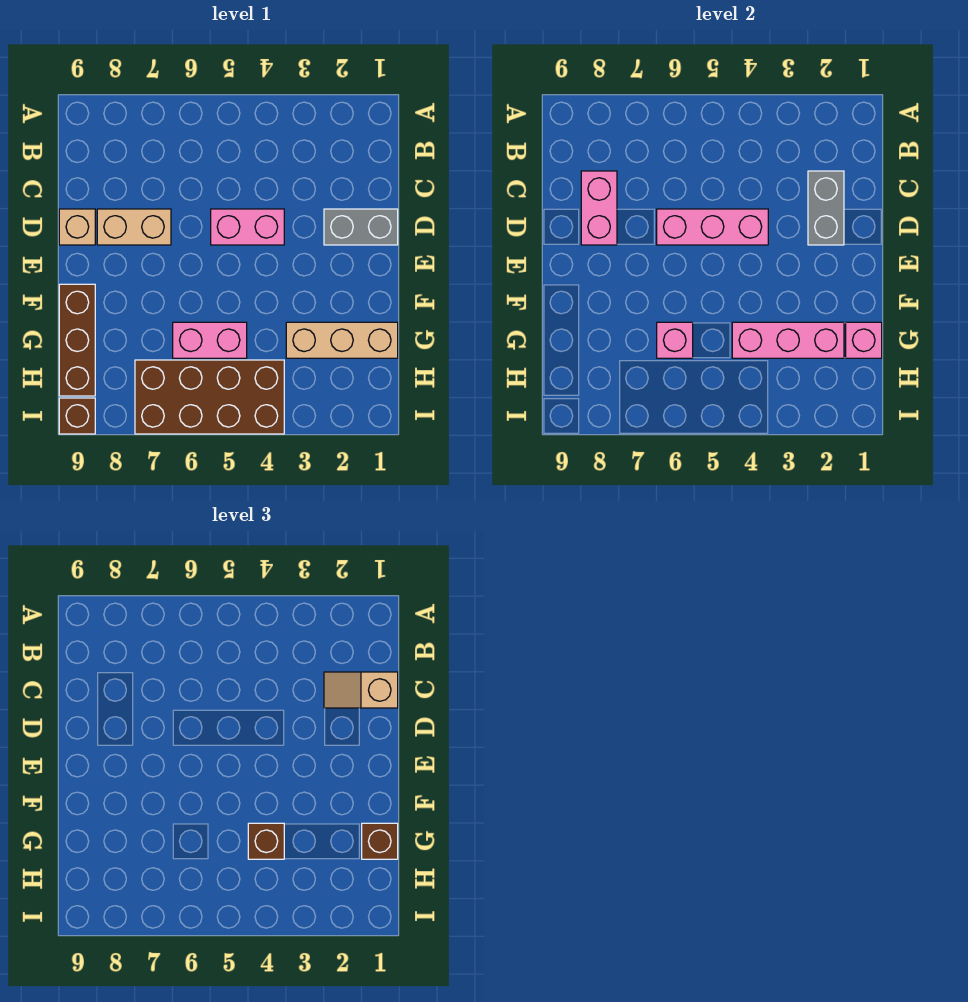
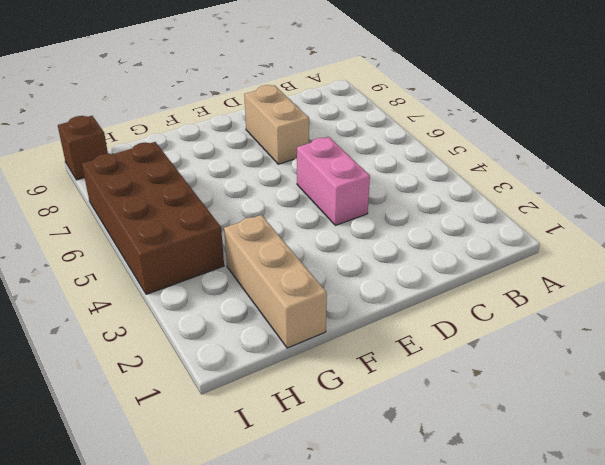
none -> grey brick D1:D2 level 1
none -> tan brick D9 level 1
none -> brown brick F9:H9 level 1

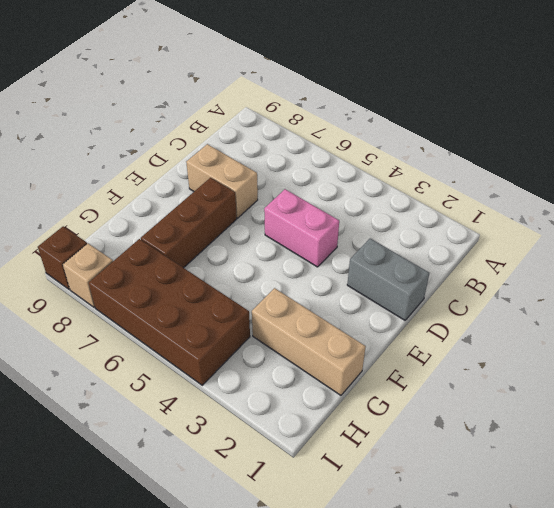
brown brick E7:G7 level 1 -> brown brick F9:H9 level 1
tan brick I8 level 1 -> tan brick D9 level 1
none -> pink brick G5:G6 level 1
none -> grey brick C2:D2 level 2
none -> pink brick C8:D8 level 2

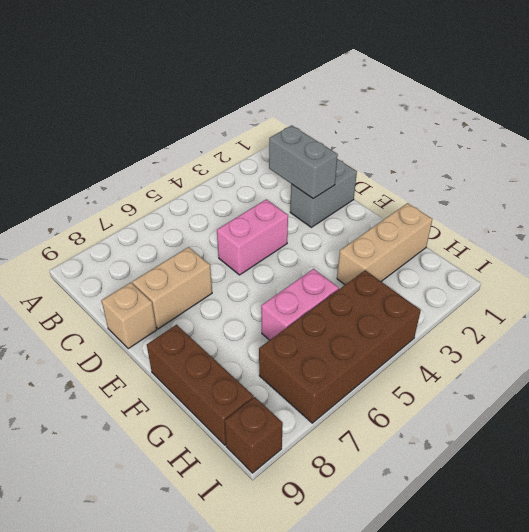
none -> pink brick C8:D8 level 2
none -> pink brick D4:D6 level 2
none -> pink brick G1 level 2

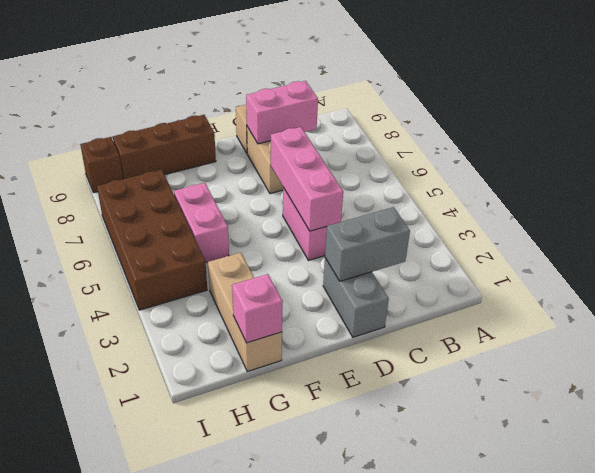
none -> pink brick G2:G4 level 2
none -> pink brick G6 level 2
none -> tan slope C1:C2 level 3 top 1

